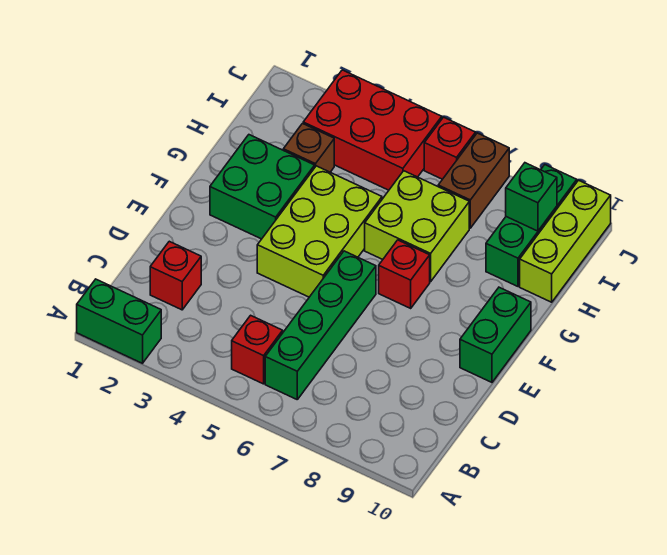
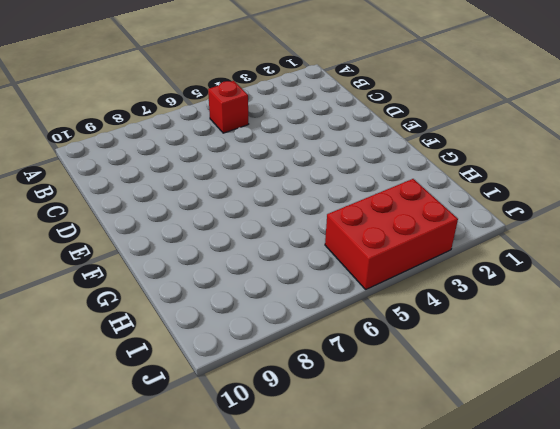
none -> green brick A1:A2 level 1
none -> green brick B6:E6 level 1
none -> red brick C2 level 1

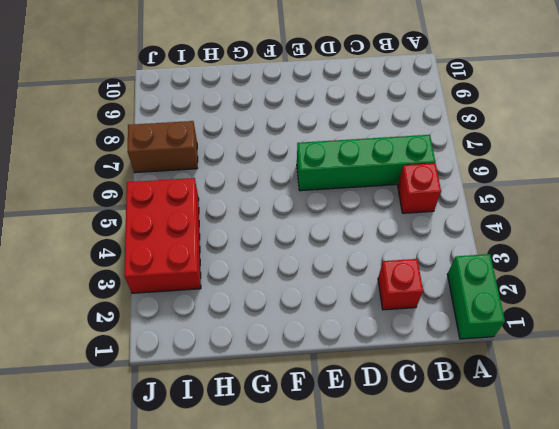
none -> lime brick E4:G5 level 1
none -> green brick E10:F10 level 1
none -> green brick F2:G3 level 1

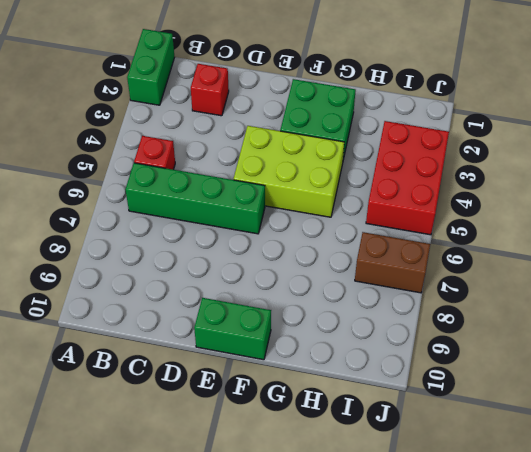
none -> red brick F7 level 1
none -> lime brick G6:H7 level 1
none -> brown brick H3 level 1

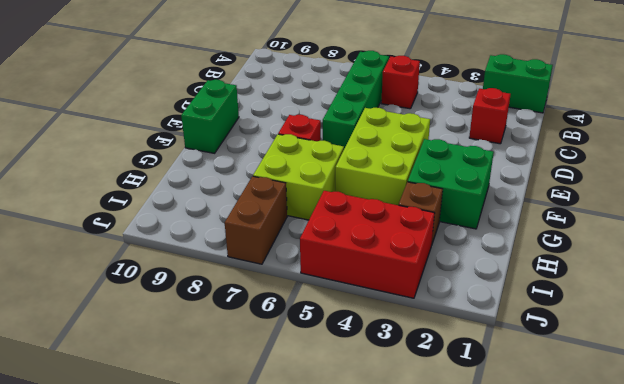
none -> green brick H9:J9 level 1
none -> lime brick H10:J10 level 1
none -> red brick J6 level 1

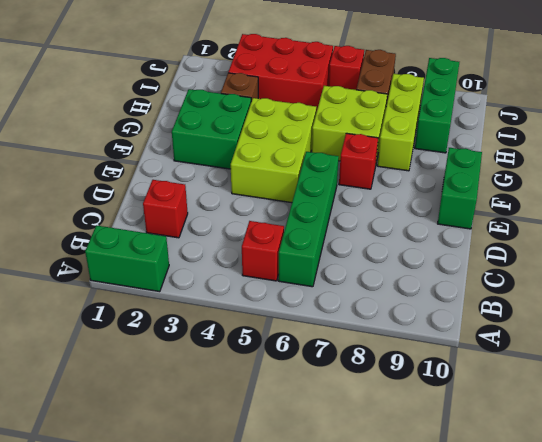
lime brick G8:I8 level 1 -> lime brick H10:J10 level 1
none -> green brick I9 level 2

